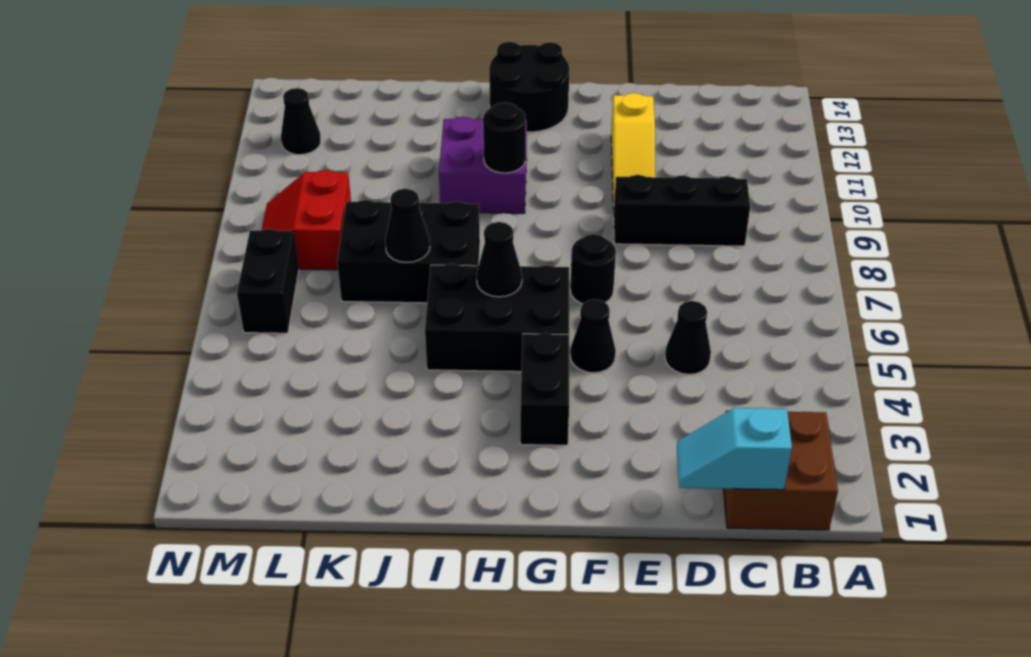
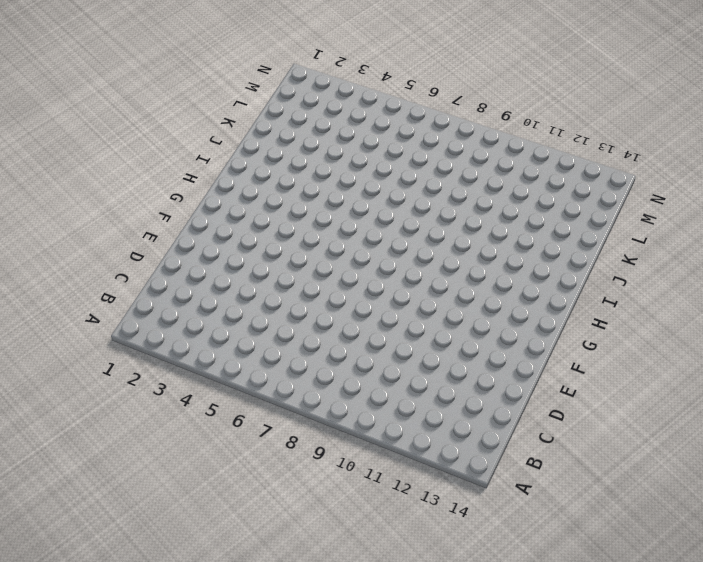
none -> brown brick B1:C2 level 1
none -> black brick C9:E9 level 1
none -> black cone D5 level 1

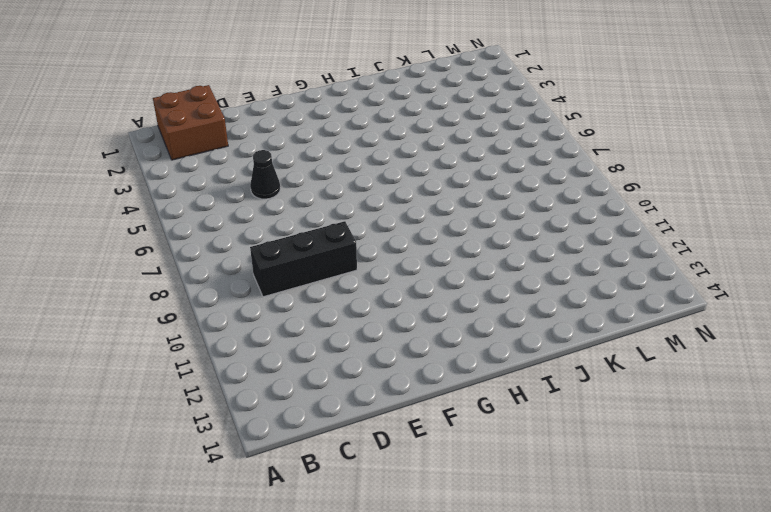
none -> yellow slope E10:E12 level 1 top 12
none -> black cone F5 level 1
none -> black round brick F7 level 1

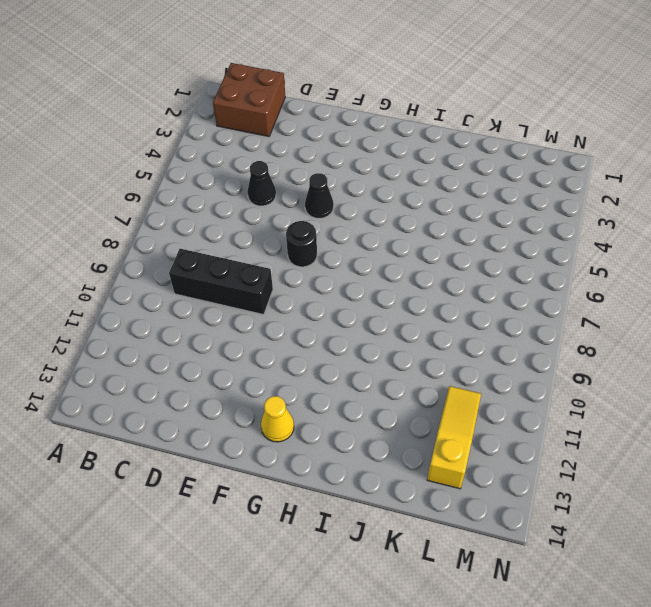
yellow cone G13 level 1 -> black round brick G13:H14 level 1
yellow slope L11:L13 level 1 top 13 -> yellow slope E10:E12 level 1 top 12
none -> black brick G3:G4 level 1
none -> black brick G5:I6 level 1
none -> purple brick H10:I11 level 1

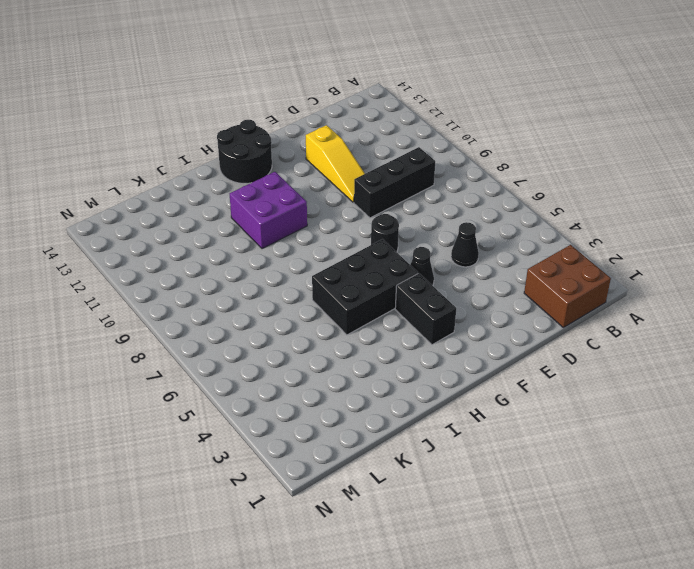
none -> black brick I7:K8 level 1
none -> red slope L8:M9 level 1 top L
none -> black brick M6:M7 level 1

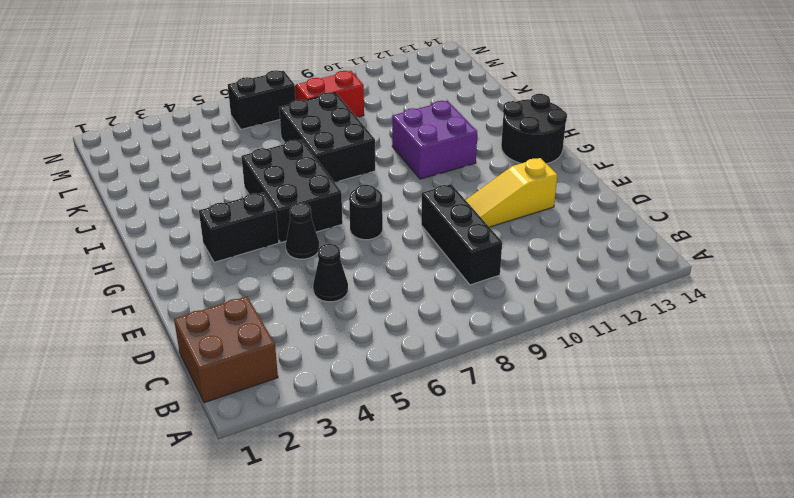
none -> black cone M12 level 1
none -> cyan slope C1:D1 level 2 top C
none -> black cone H6 level 2

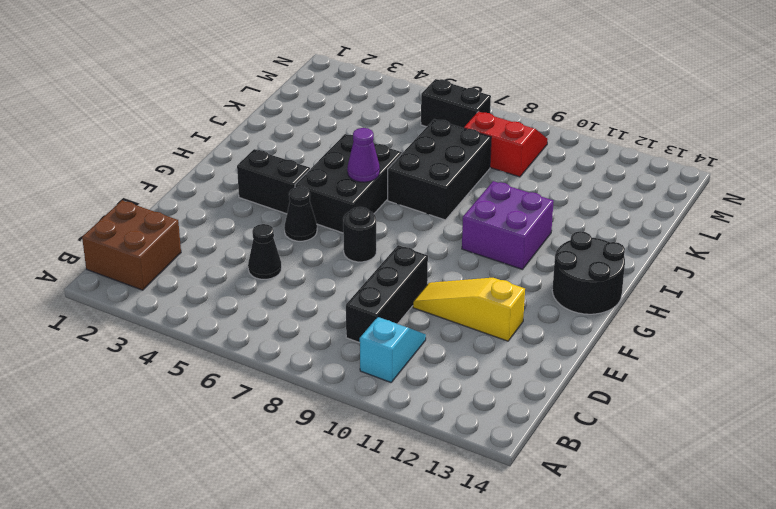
cyan slope B10:C10 level 1 top B -> cyan slope C1:D1 level 2 top C
purple cone H6 level 2 -> black cone H6 level 2
none -> black cone M12 level 1
none -> black round brick H10 level 2
none -> black cone J7 level 2

